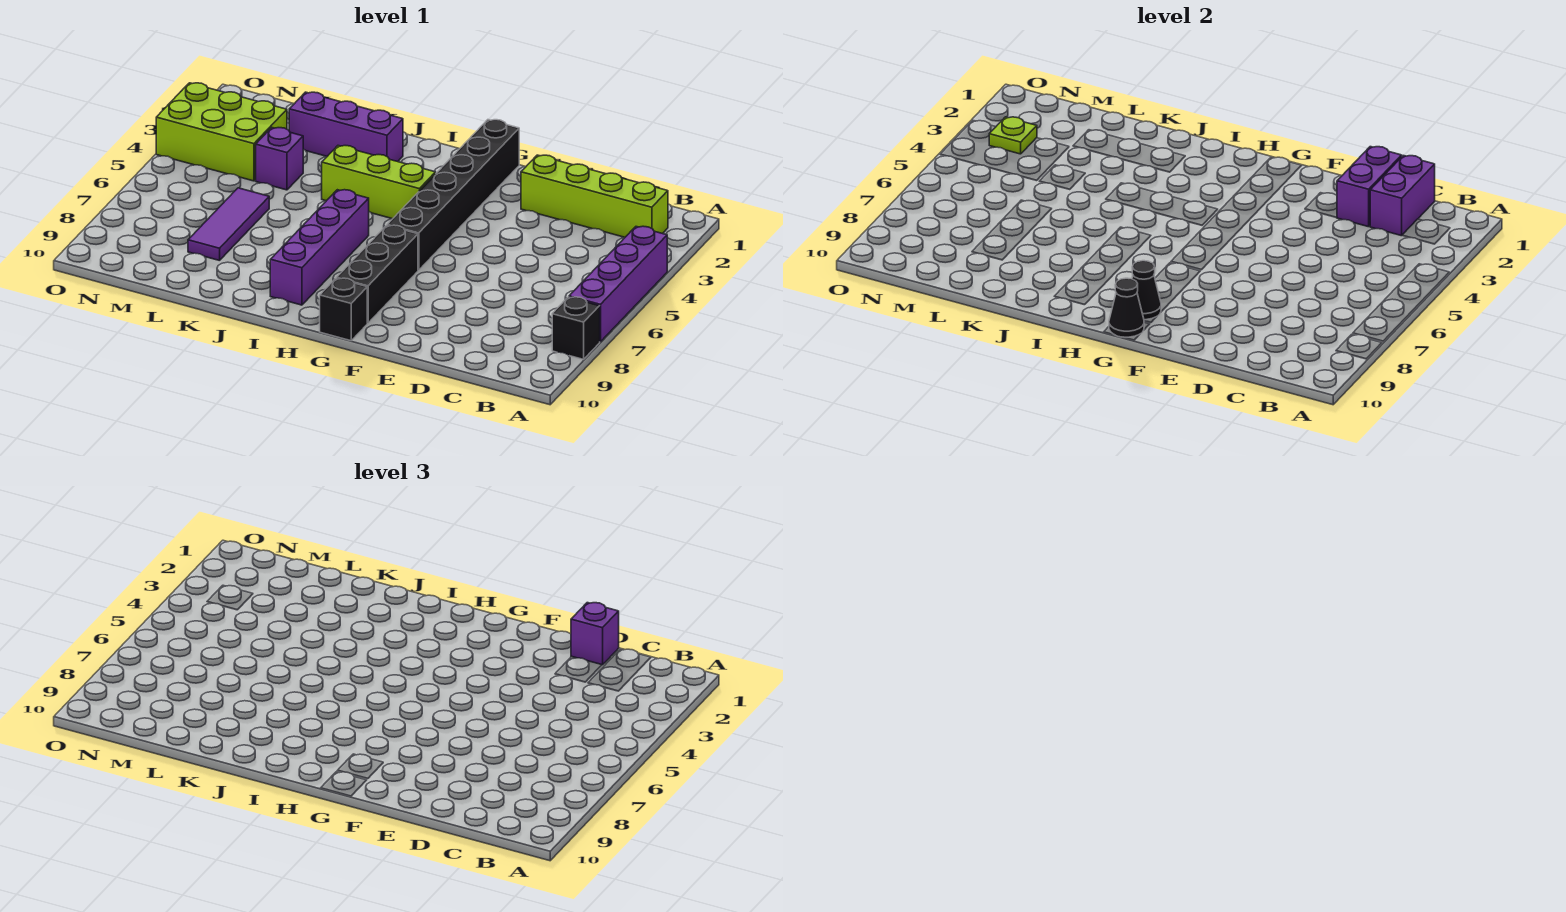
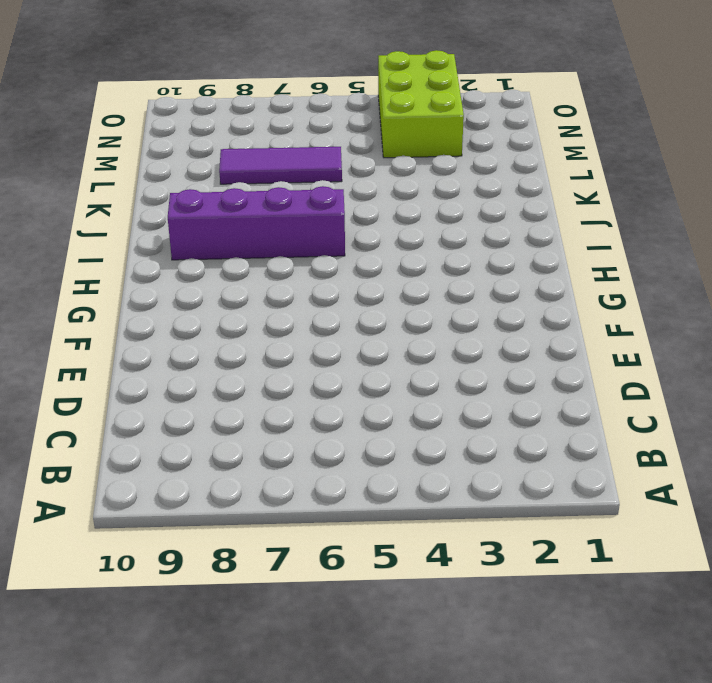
none -> purple brick A4:A7 level 1
none -> black brick A8 level 1
none -> lime brick B2:E2 level 1

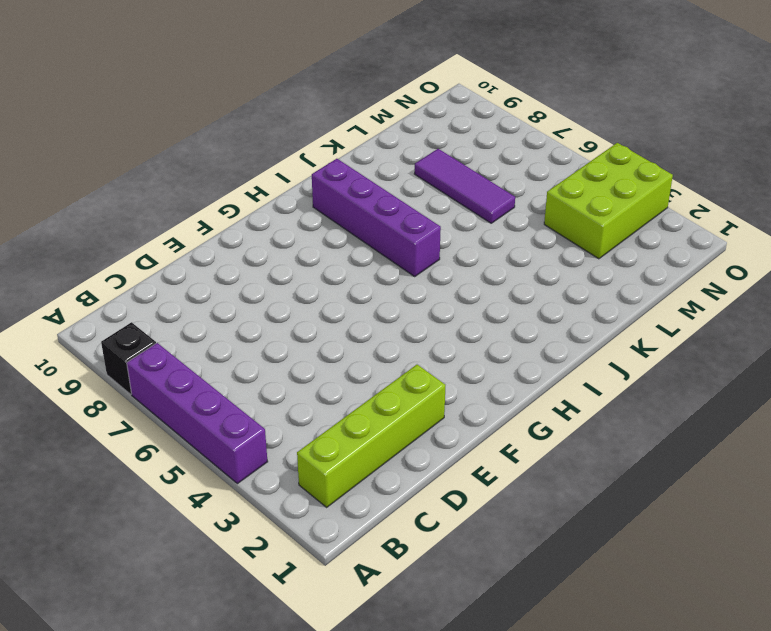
none -> black brick G1:G6 level 1
none -> black brick G7:G9 level 1
none -> black brick G10 level 1

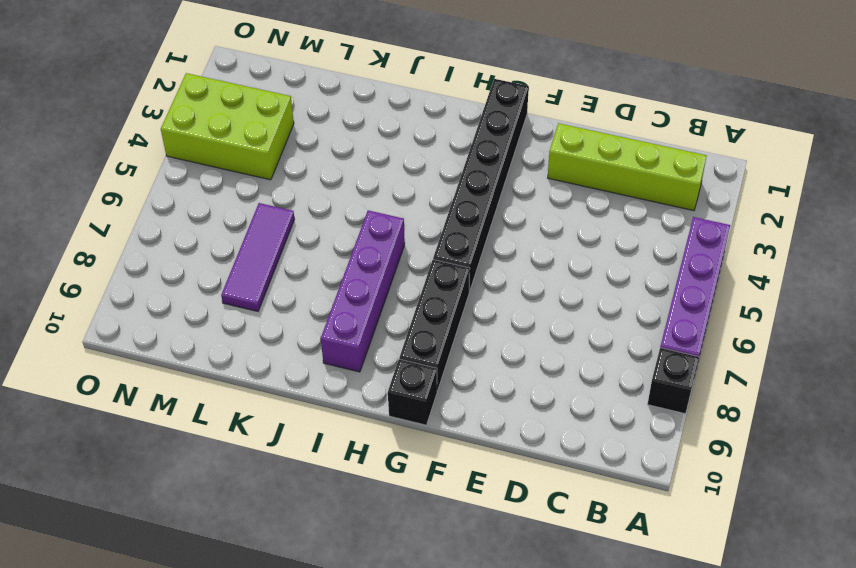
none -> lime brick H4:J4 level 1
none -> purple brick J2:L2 level 1
none -> purple brick L4 level 1

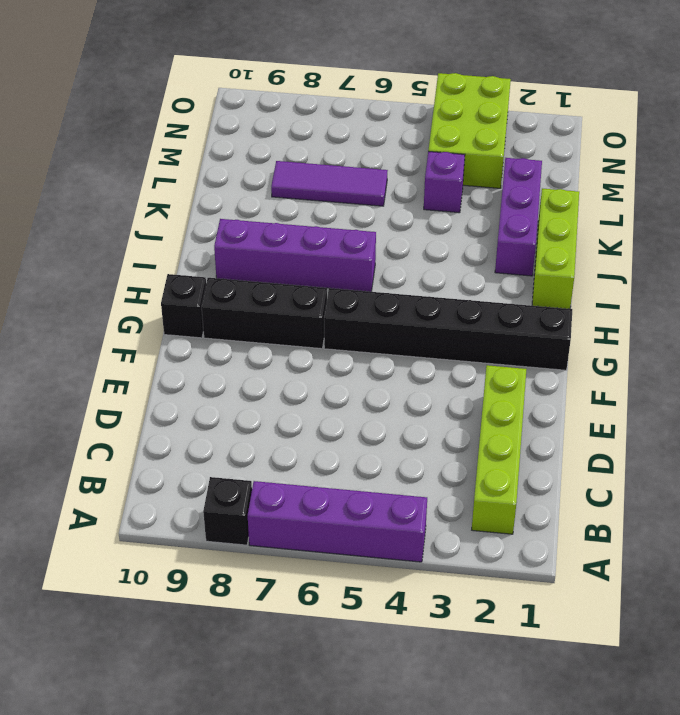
lime brick I1:K1 level 1 -> lime brick H4:J4 level 1
none -> purple brick C1:C2 level 2
none -> purple brick D1:D2 level 2
none -> black cone G9 level 2

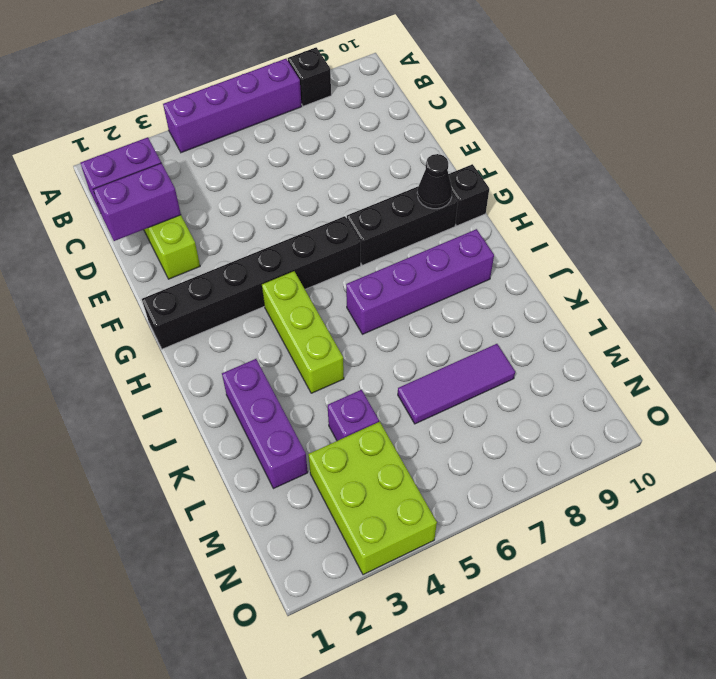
none -> black cone G10 level 2
none -> lime plate N3 level 2
none -> purple brick D1 level 3

